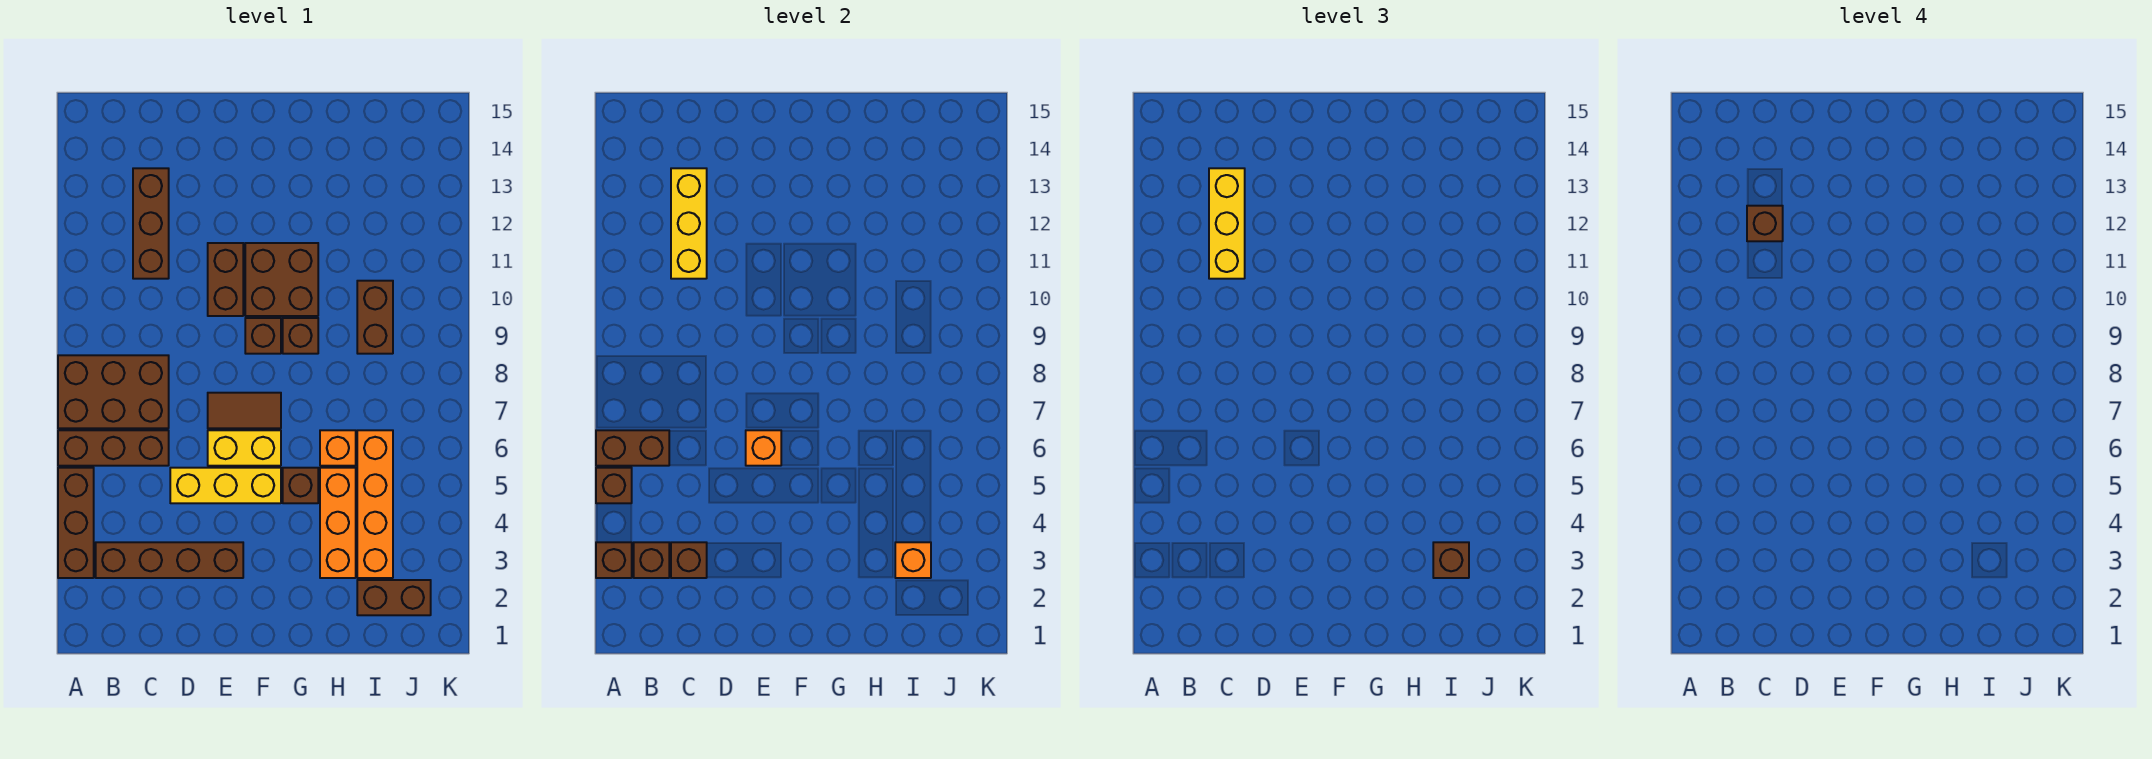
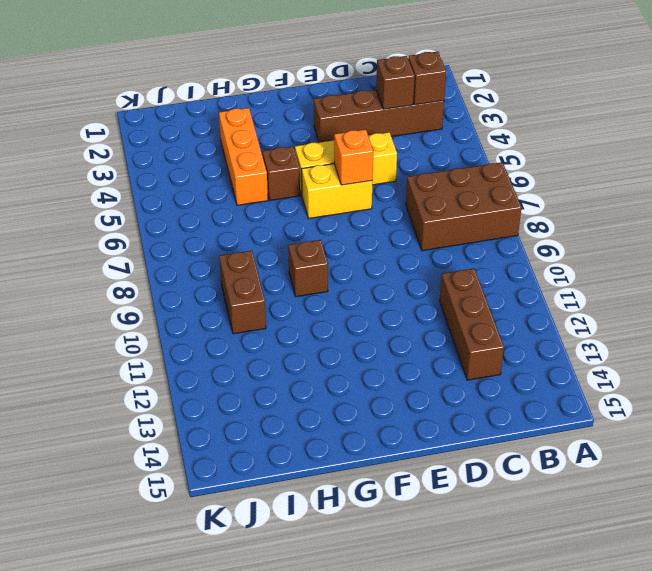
none -> brown brick A3:A5 level 1
none -> brown brick A6:C6 level 1
none -> brown tile E7:F7 level 1

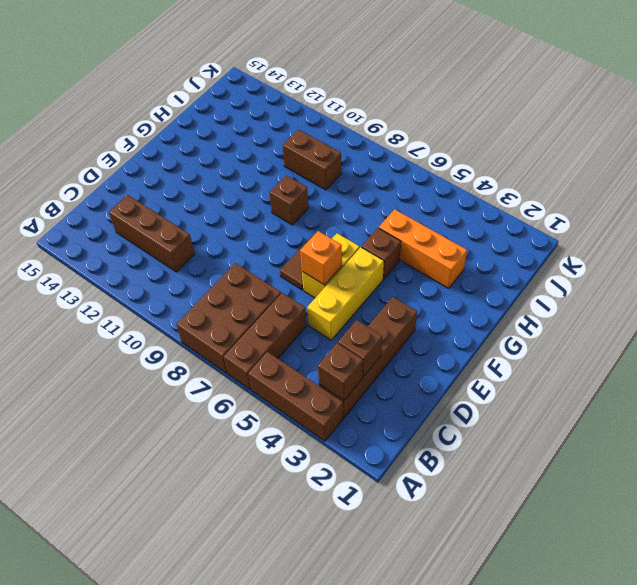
none -> brown brick E10:E11 level 1
none -> brown brick F9 level 1
none -> brown brick F10:G11 level 1

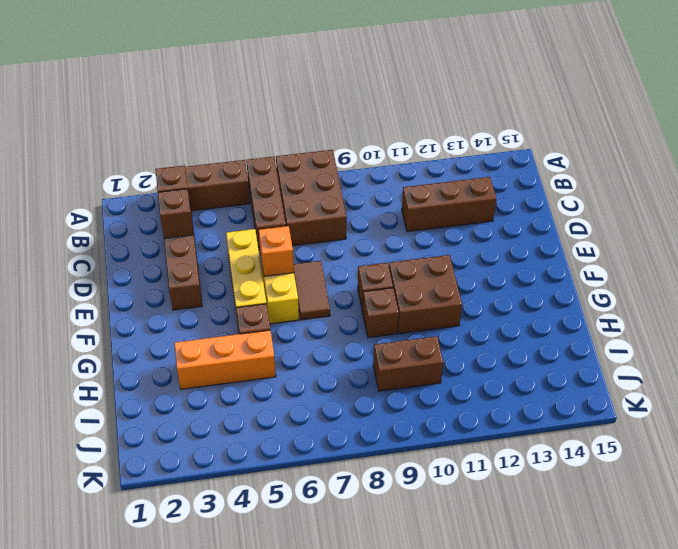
none -> brown brick E10:E11 level 1
none -> orange brick H6 level 1
none -> brown brick I2:J2 level 1

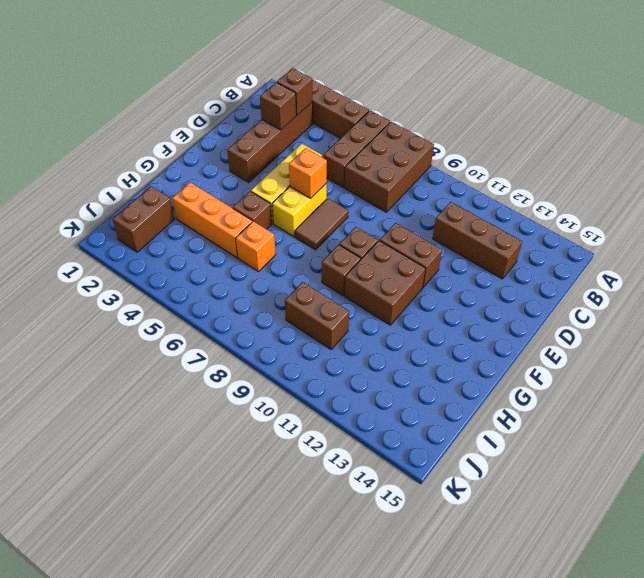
none -> orange brick I3:I6 level 1
none -> brown brick A3 level 2
none -> brown brick A5 level 2

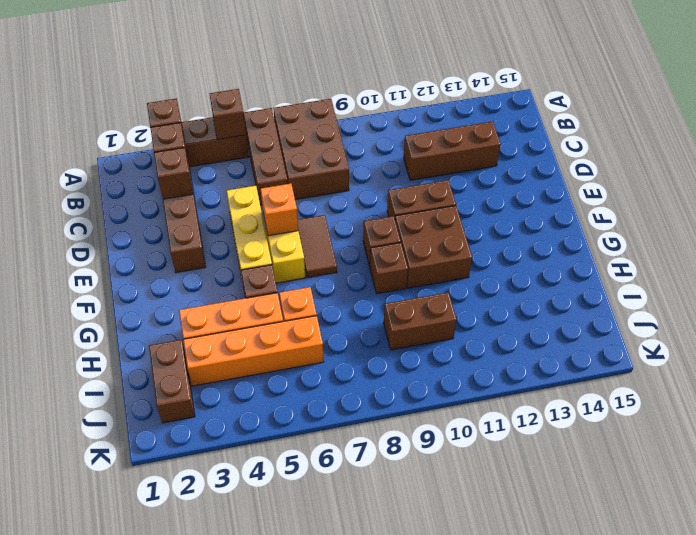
none -> brown brick A6:B6 level 2
none -> yellow brick C11:C13 level 2
none -> orange brick I3 level 2

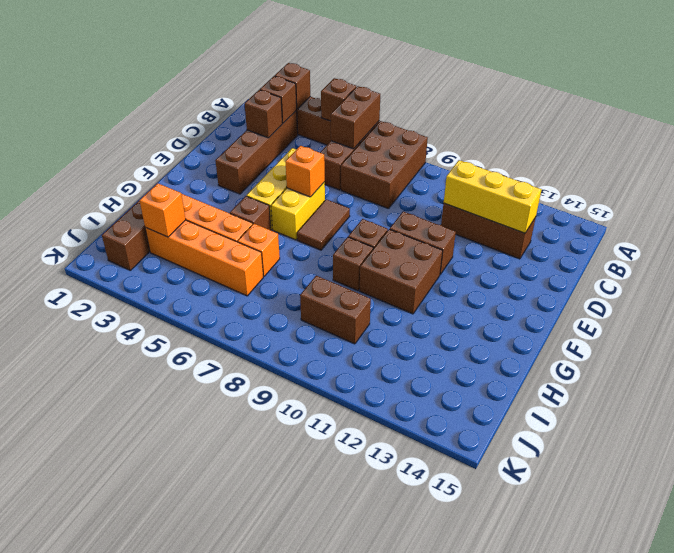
none -> yellow brick C11:C13 level 3
none -> brown brick I3 level 3
none -> brown brick C12 level 4

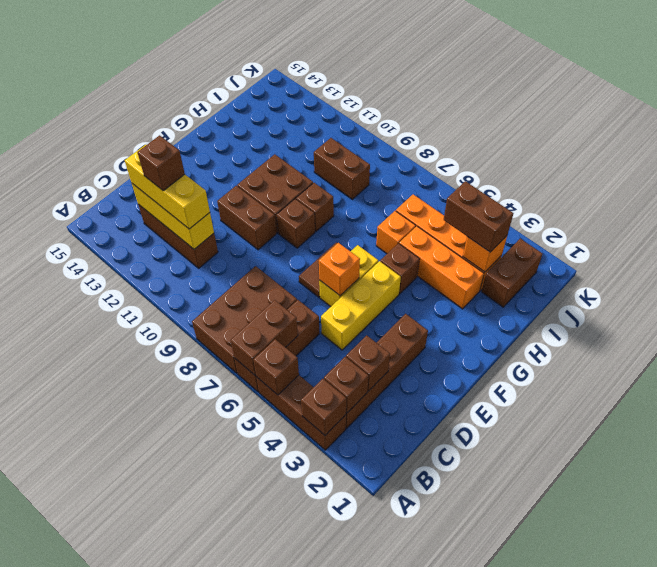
brown brick I3:I4 level 3 -> brown brick I3 level 3

